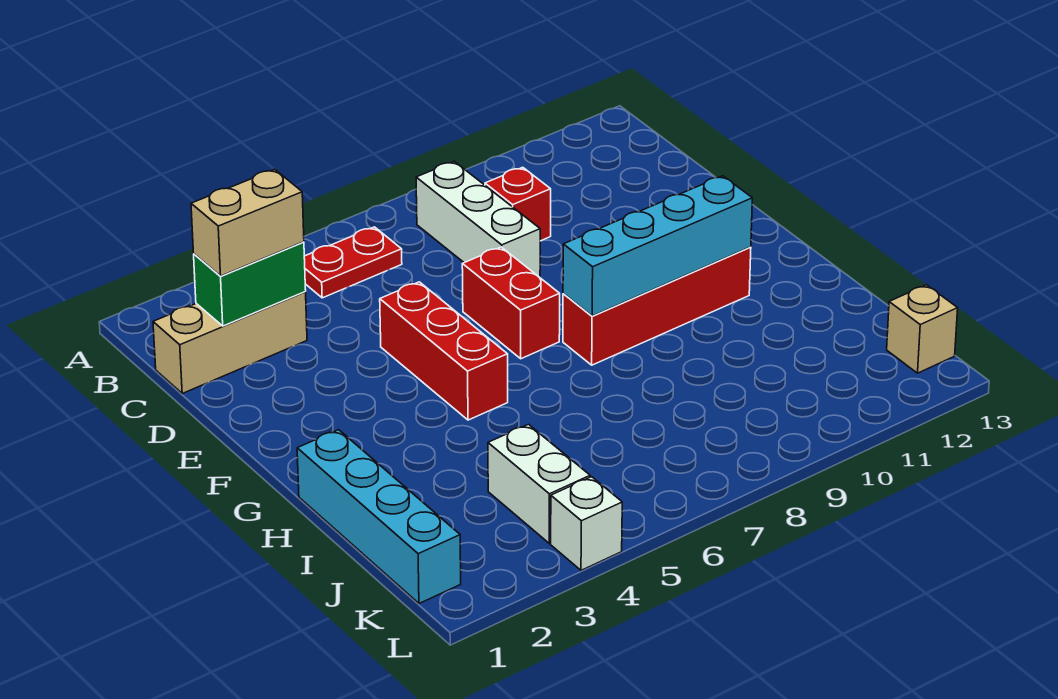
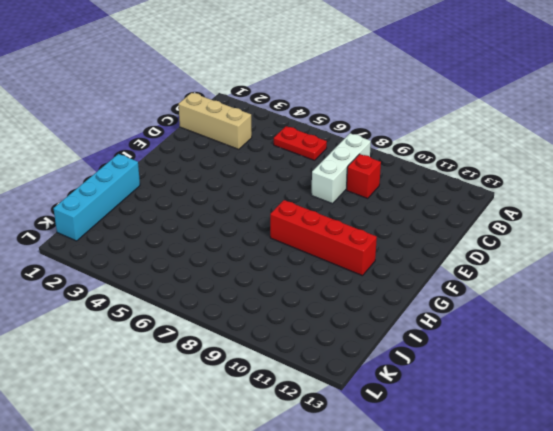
none -> red brick E5:G5 level 1
none -> red brick E7:F7 level 1
none -> white brick J4:K4 level 1

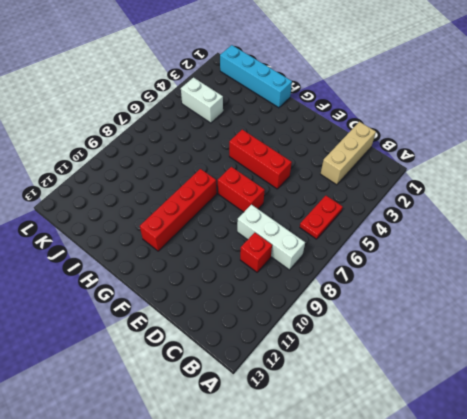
none -> tan brick K13 level 1
none -> white brick L4 level 1
none -> green brick C2:C3 level 2

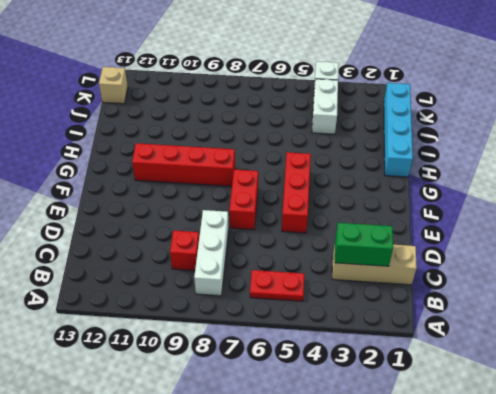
none -> cyan brick G8:G11 level 2
none -> tan brick C2:C3 level 3

